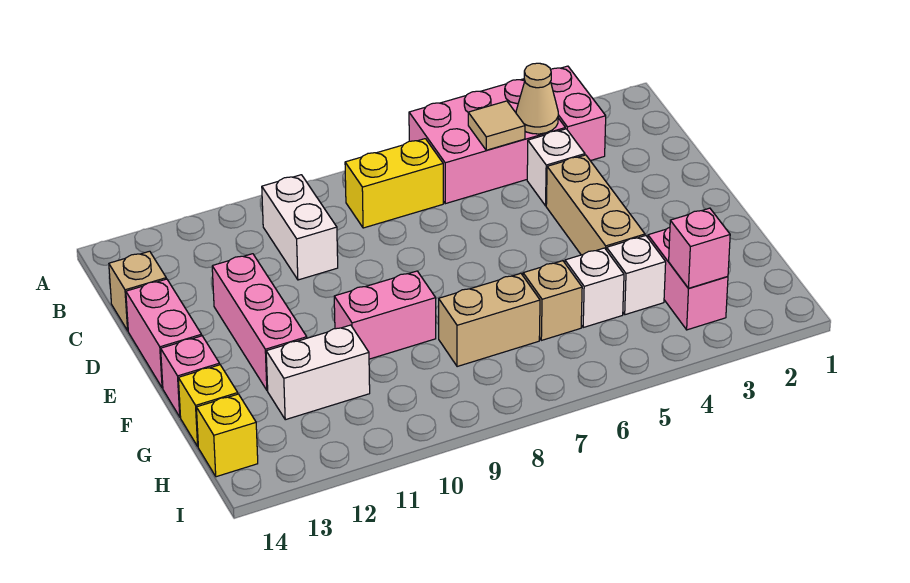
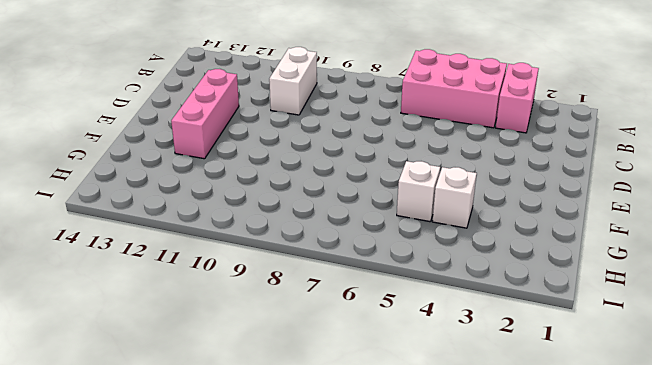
none -> yellow brick B7:B8 level 1
none -> white brick C4 level 1
none -> tan brick C14 level 1

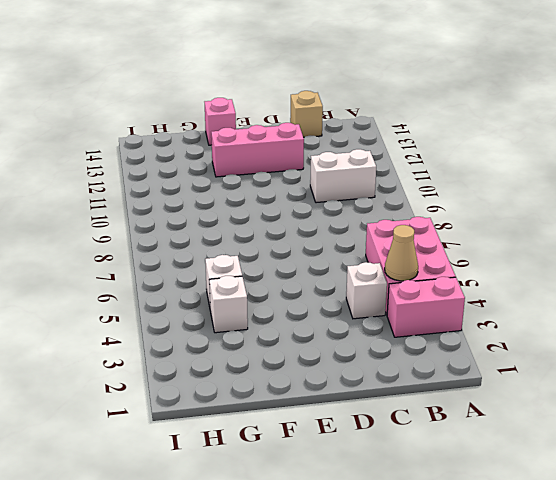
none -> yellow brick B7:B8 level 1
none -> tan brick D4:F4 level 1
none -> pink brick D14:E14 level 1

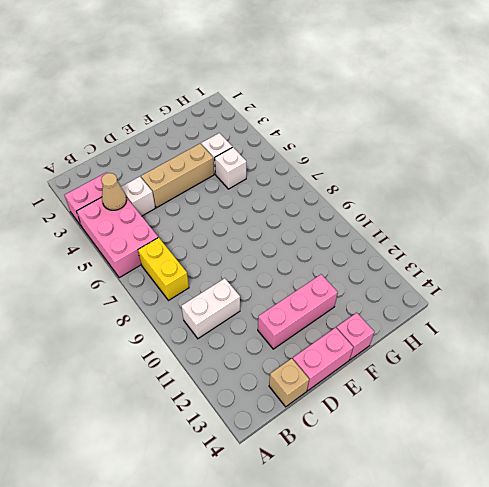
none -> pink brick F9:F10 level 1
none -> pink brick G3:H3 level 1
none -> tan brick G6 level 1

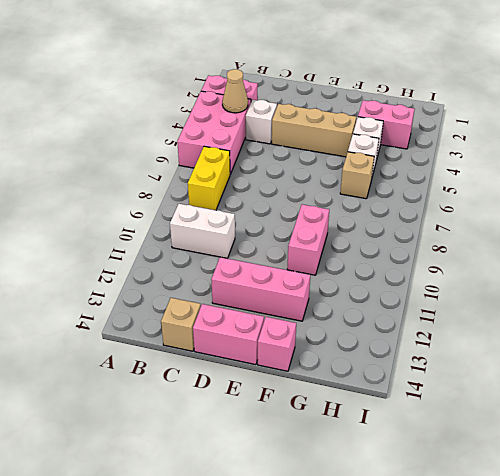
none -> tan brick G7:G8 level 1
none -> white brick G11:G12 level 1
none -> yellow brick G14 level 1

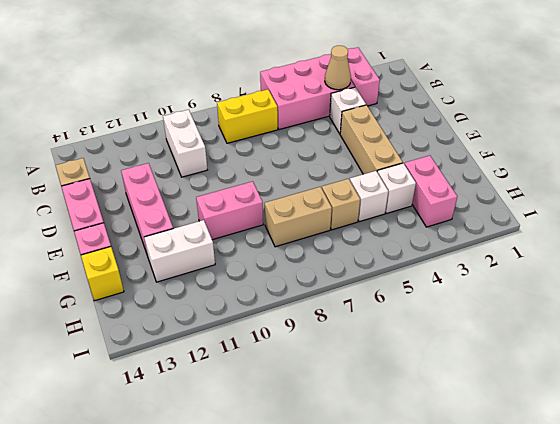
none -> yellow brick H14 level 1
none -> tan tile B5 level 2
none -> pink brick H3 level 2

